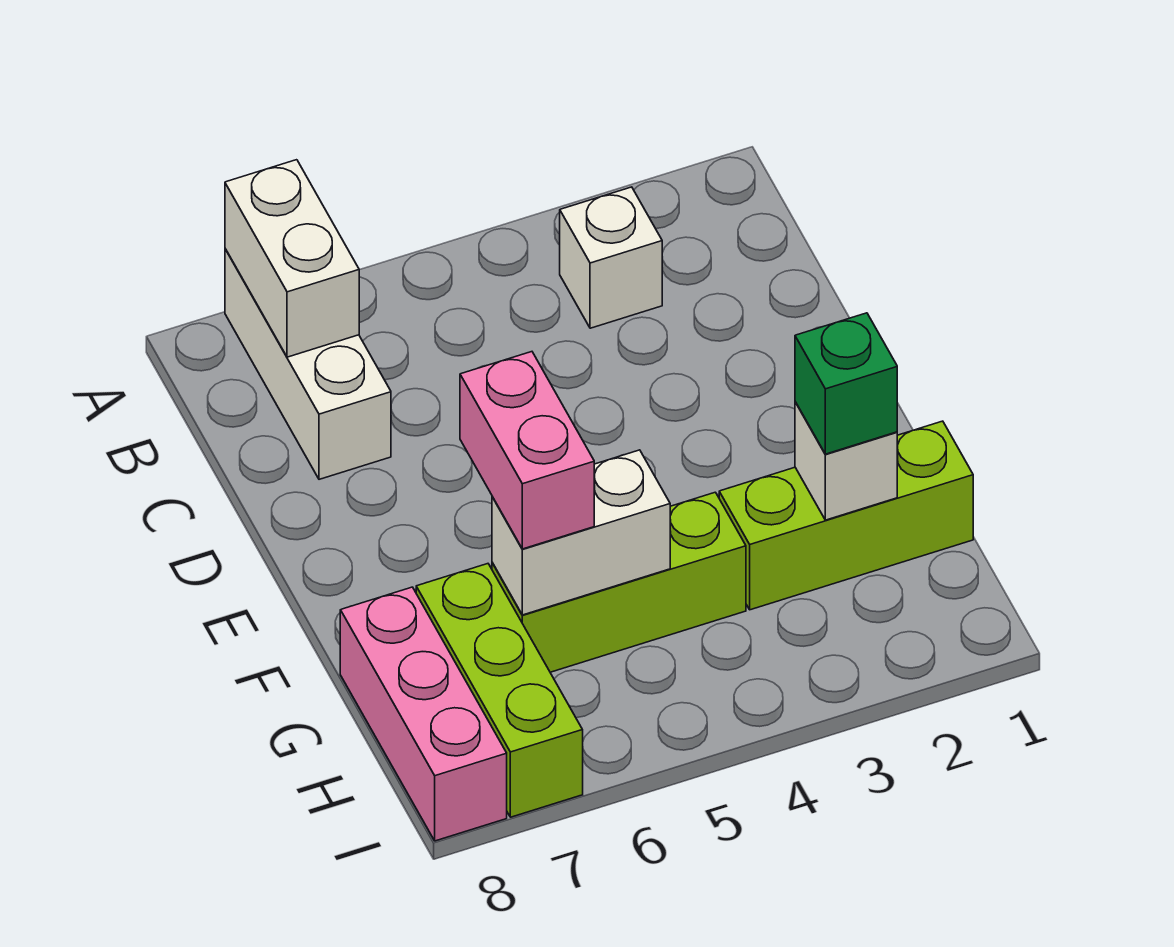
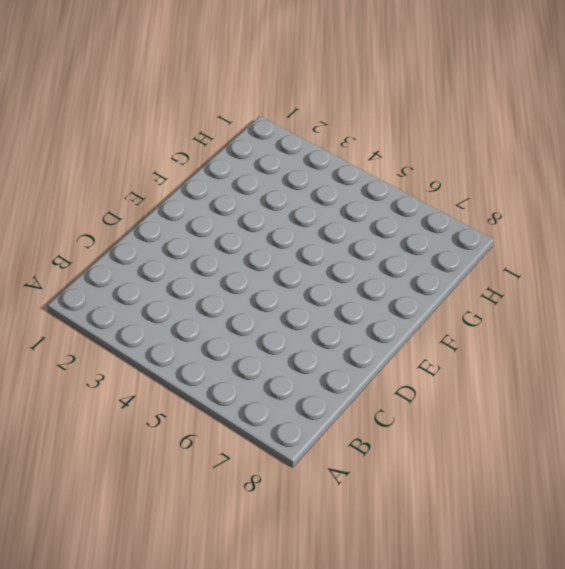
none -> white brick A7:C7 level 1
none -> white brick B3 level 1

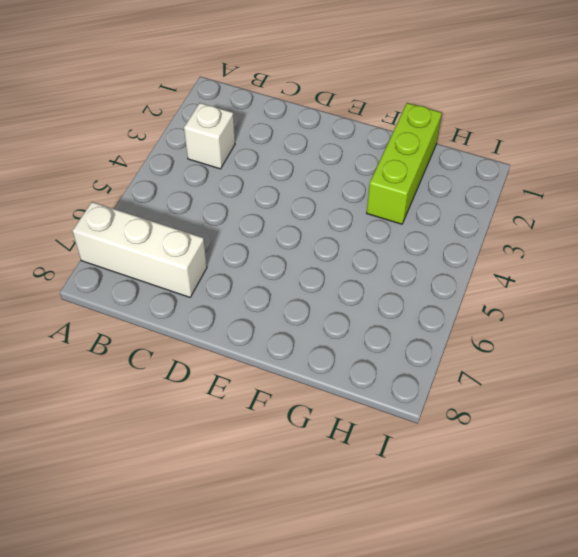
none -> lime brick G4:G6 level 1
none -> lime brick G7:I7 level 1

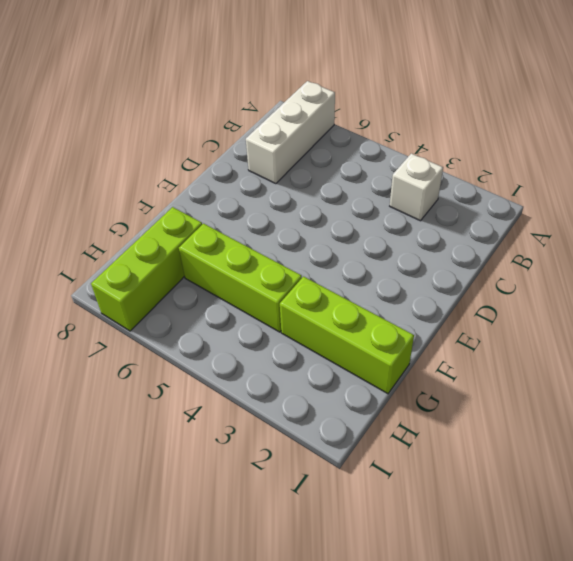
none -> pink brick G8:I8 level 1
none -> white brick A7:B7 level 2

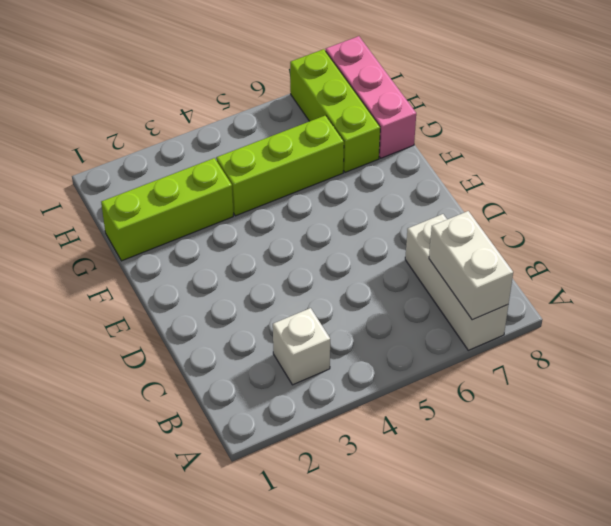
none -> white brick G2 level 2
none -> white brick G5:G6 level 2

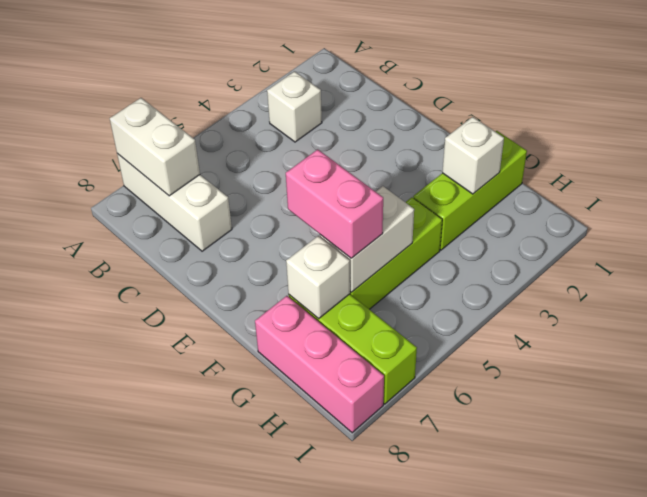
white brick G7 level 2 -> none
none -> green brick G2 level 3

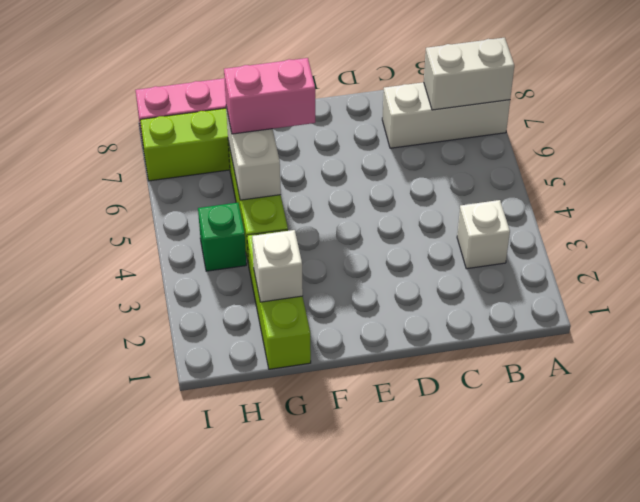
green brick H4 level 1 -> green brick G2 level 3

